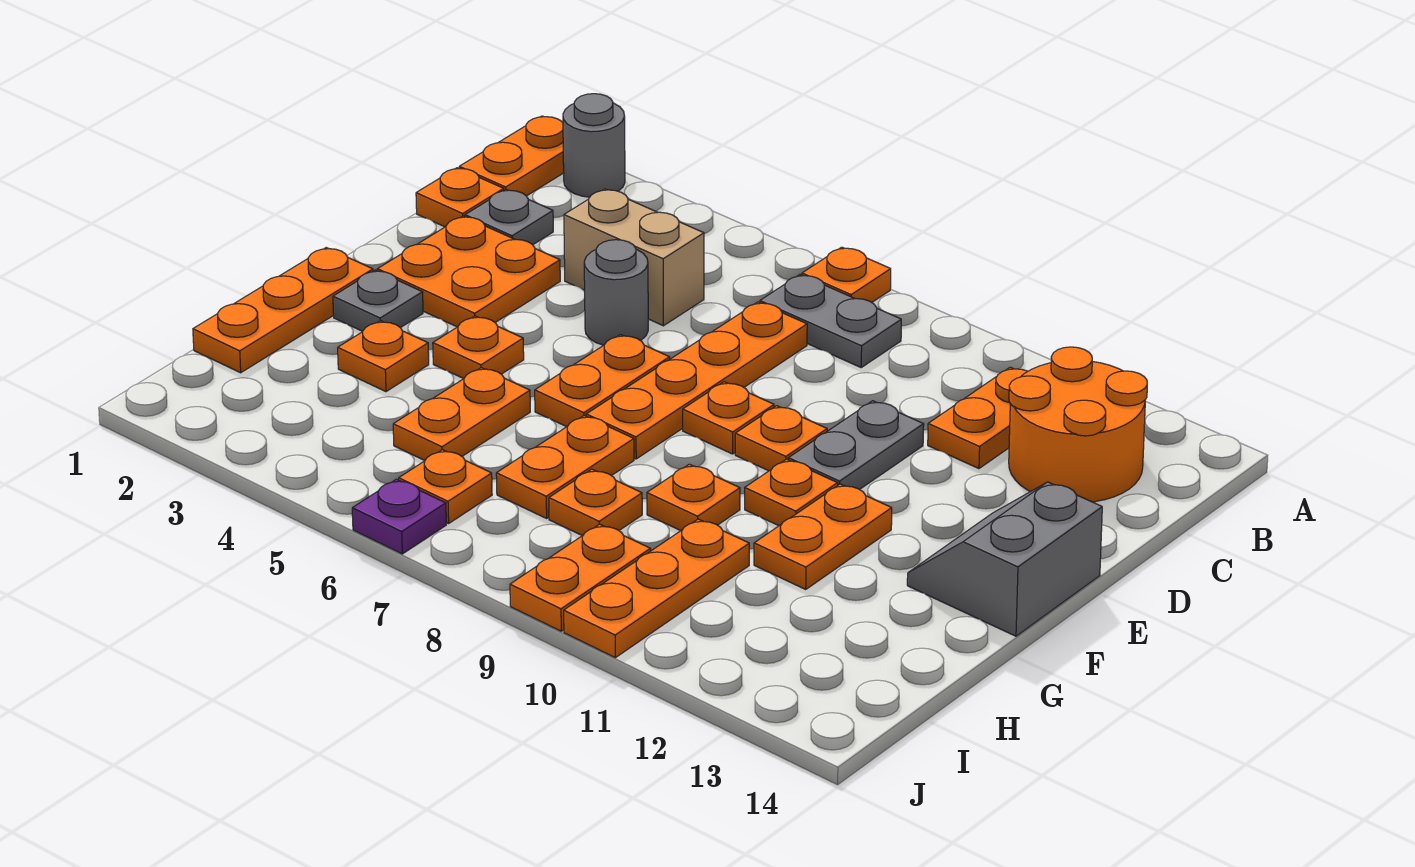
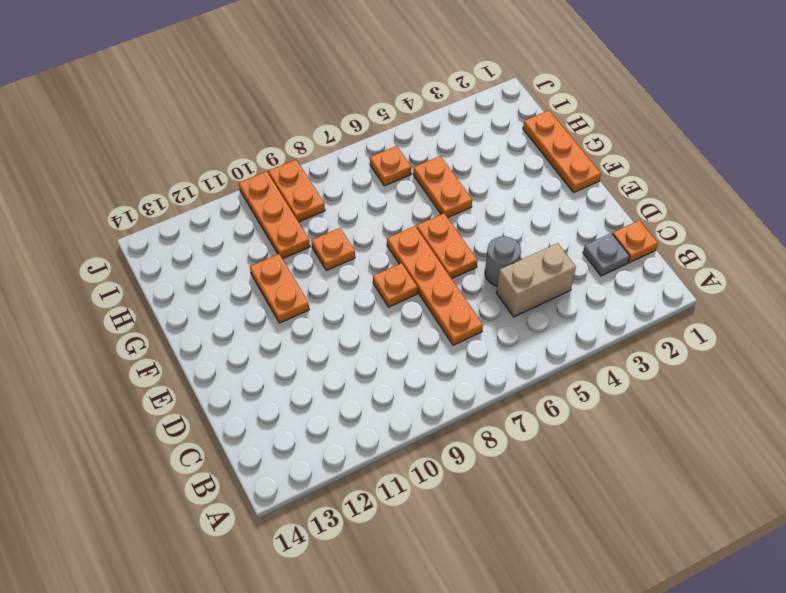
none -> orange plate A1:B1 level 1
none -> grey round brick A2 level 1
none -> orange plate A7 level 1
none -> grey plate B7:B8 level 1

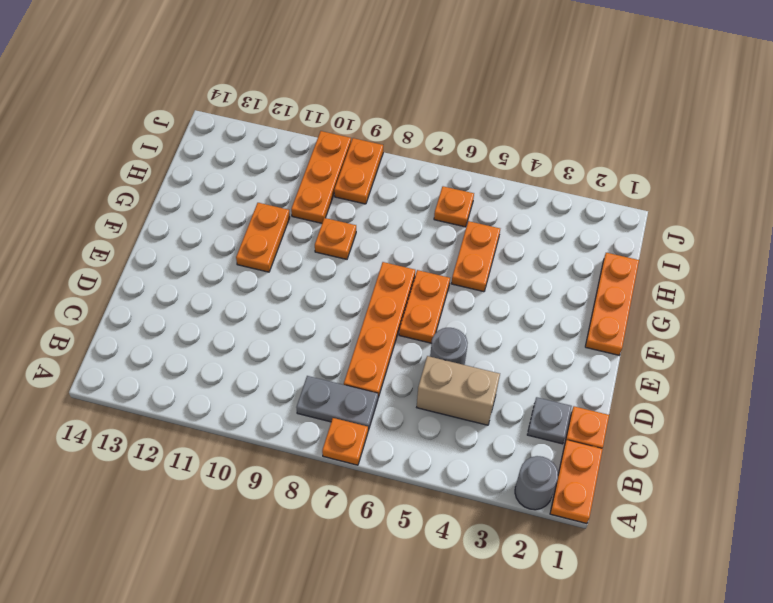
none -> orange plate B11:C11 level 1
none -> orange round brick B12:C13 level 1
none -> orange plate D2:E3 level 1
none -> grey plate D10:E10 level 1

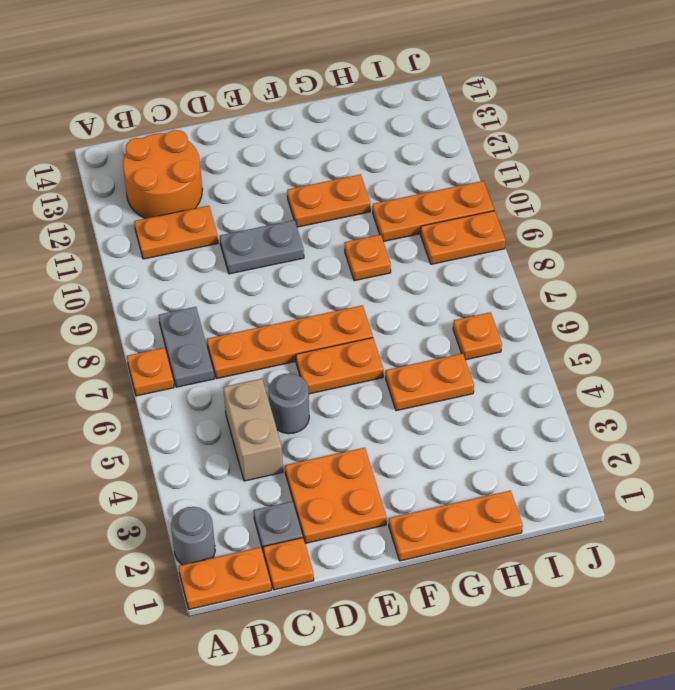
none -> orange plate E8 level 1
none -> orange plate E9 level 1
none -> grey slope E13:F14 level 1 top 14
none -> grey plate F2 level 1

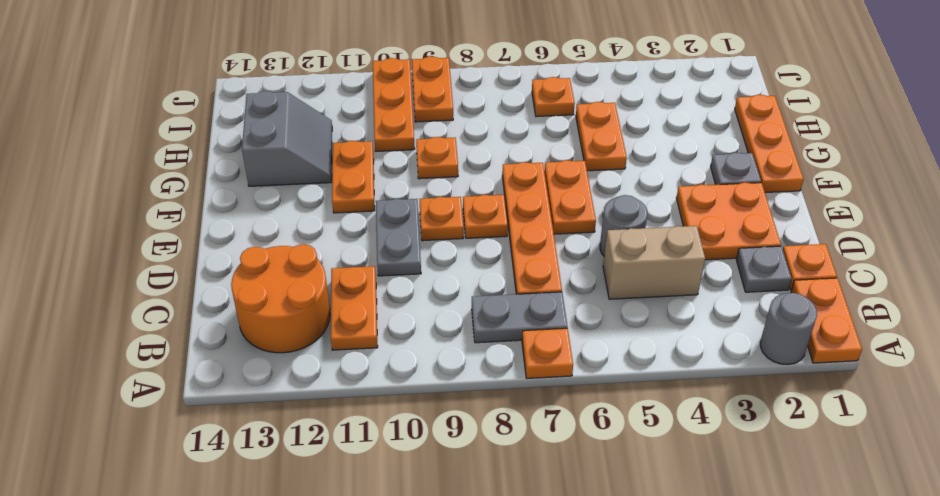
grey slope G12:H13 level 1 top 13 -> grey slope E13:F14 level 1 top 14
none -> orange plate F4 level 1
none -> orange plate F10 level 1
none -> orange plate G3 level 1
none -> orange plate G7:H7 level 1

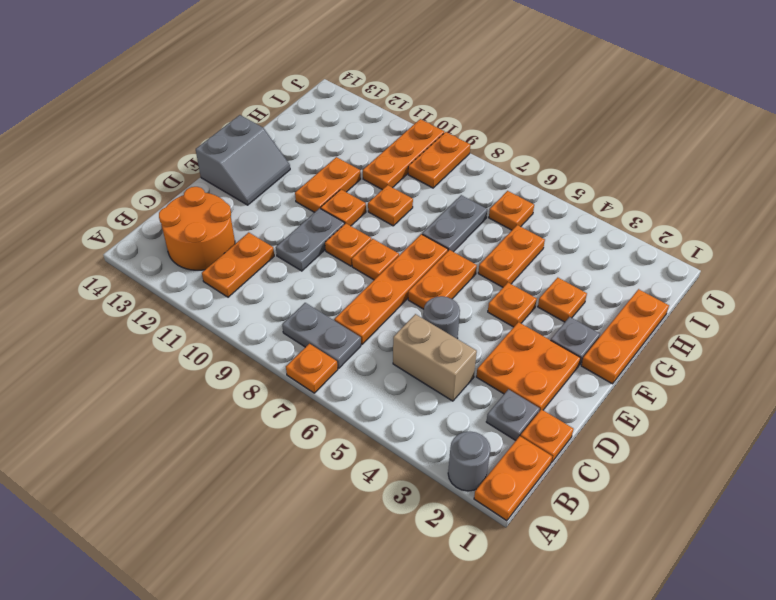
grey plate G7:H7 level 1 -> orange plate G7:H7 level 1
none -> orange plate H8 level 1
none -> purple plate J6 level 1

